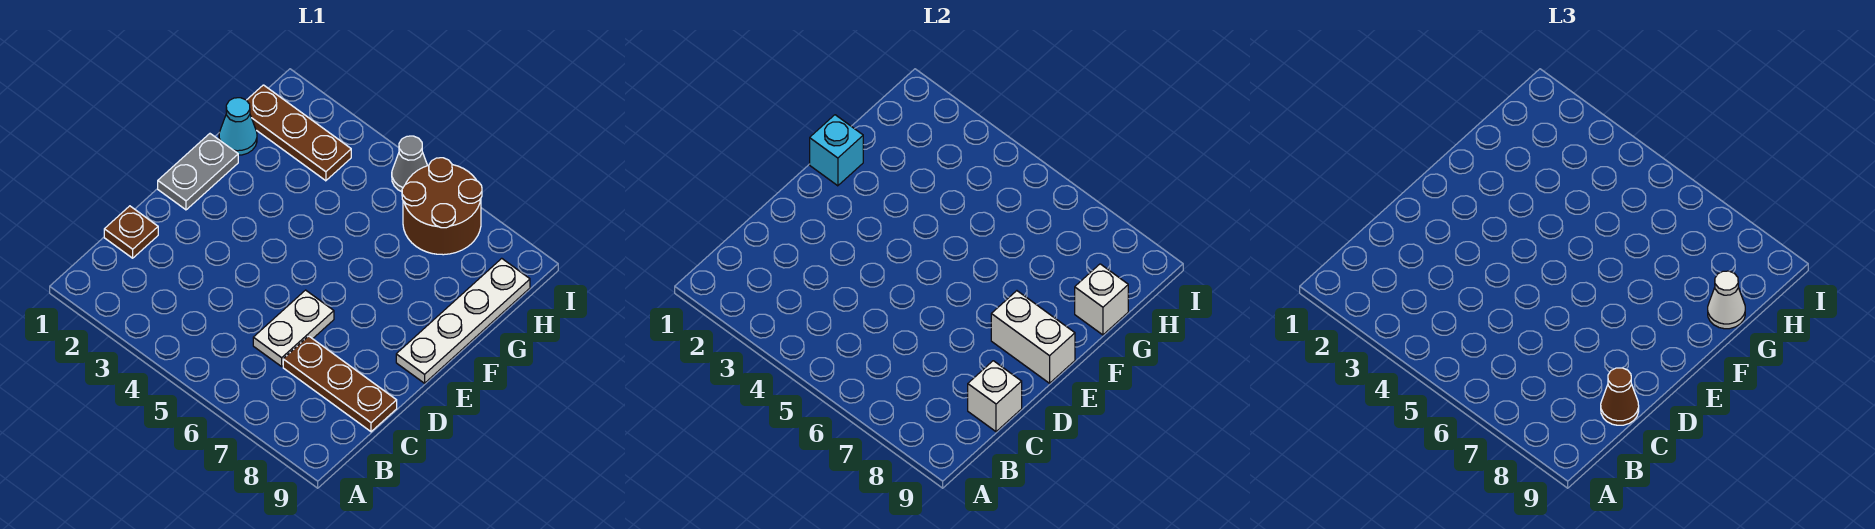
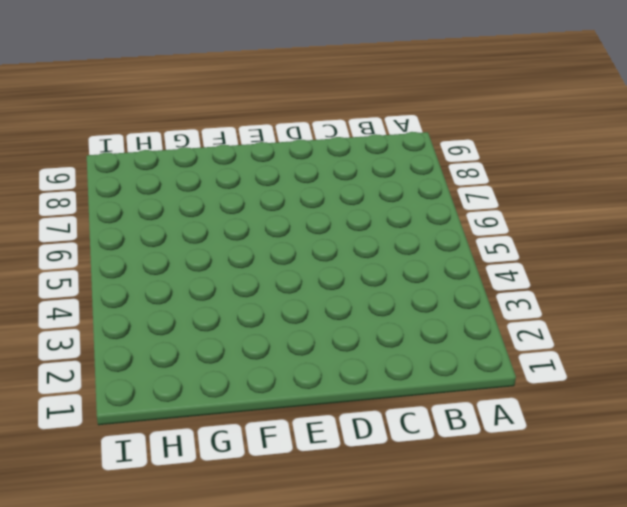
none -> brown plate C1 level 1
none -> white plate C6:D6 level 1
none -> brown plate C7:C9 level 1

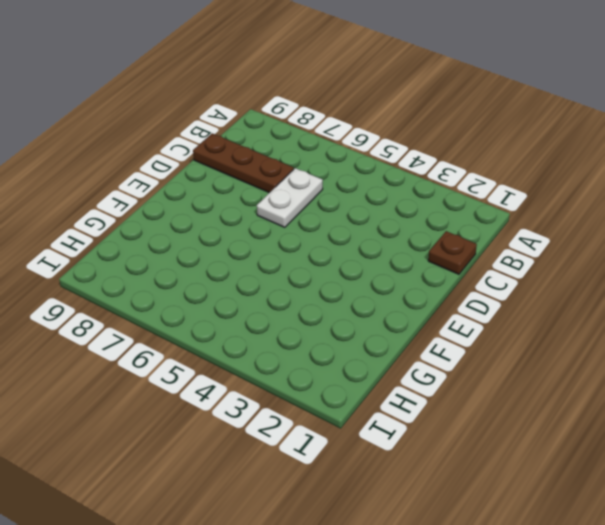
none -> grey plate E1:F1 level 1
none -> white plate E9:H9 level 1
none -> cyan cone G1 level 1

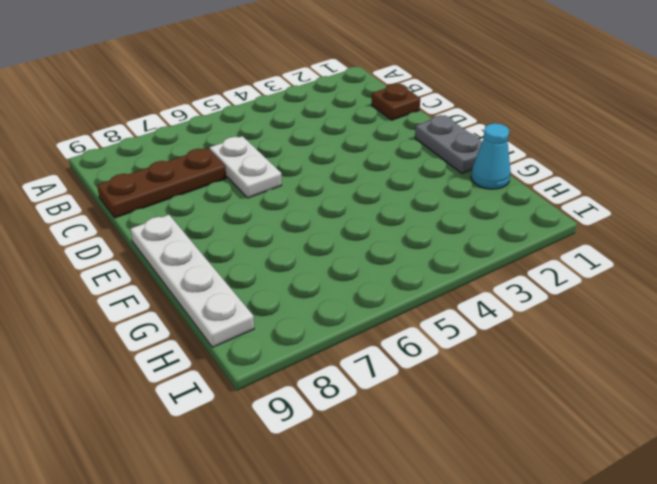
none -> brown plate H1:H3 level 1
none -> brown round brick H6:I7 level 1
none -> grey cone I5 level 1

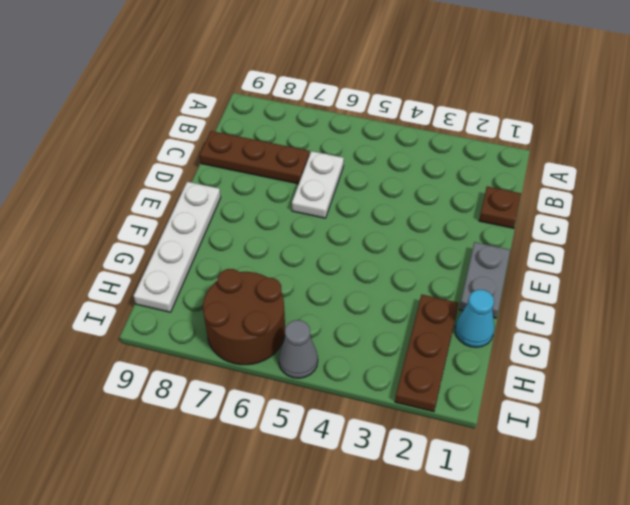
brown plate G2:I2 level 1 -> brown plate H1:H3 level 1
none -> white brick C9 level 2
none -> white brick E8:E9 level 2
none -> cyan brick F1 level 2

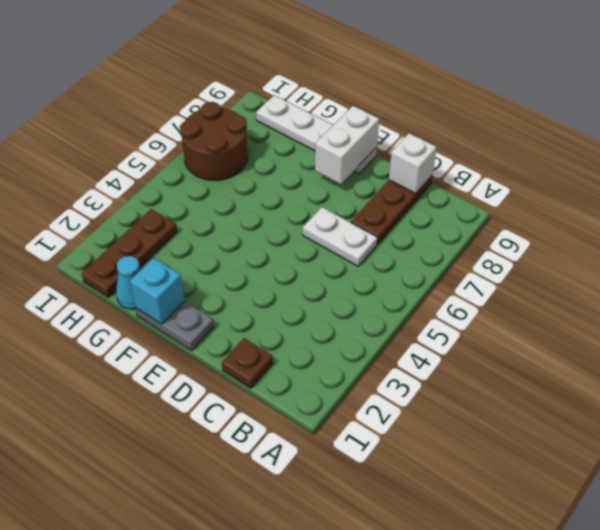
none -> grey cone I5 level 1
none -> white brick G9 level 2
none -> brown cone C9 level 3

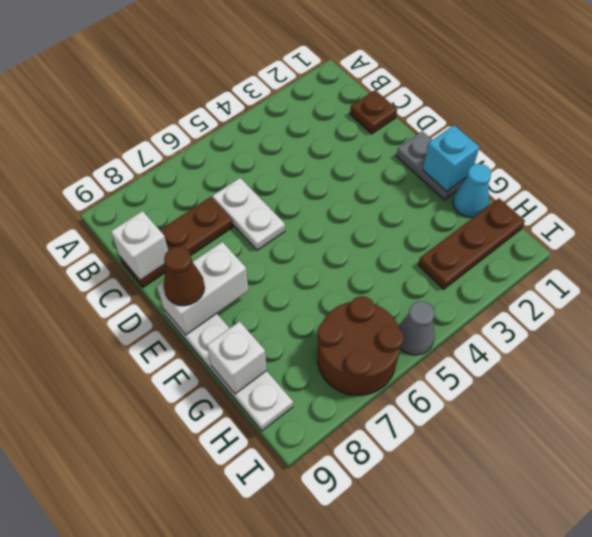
brown cone E9 level 3 -> brown cone C9 level 3
none -> white cone G9 level 3

